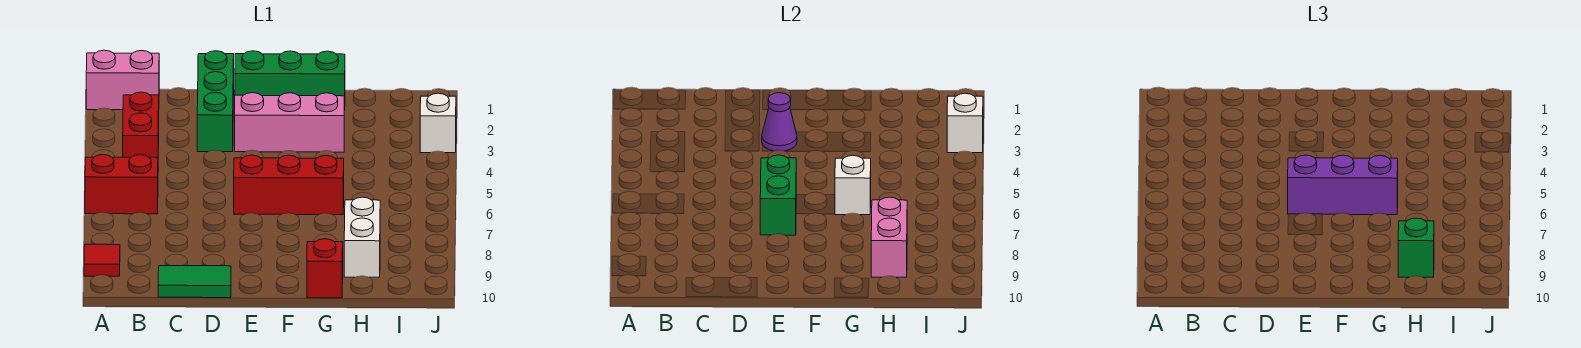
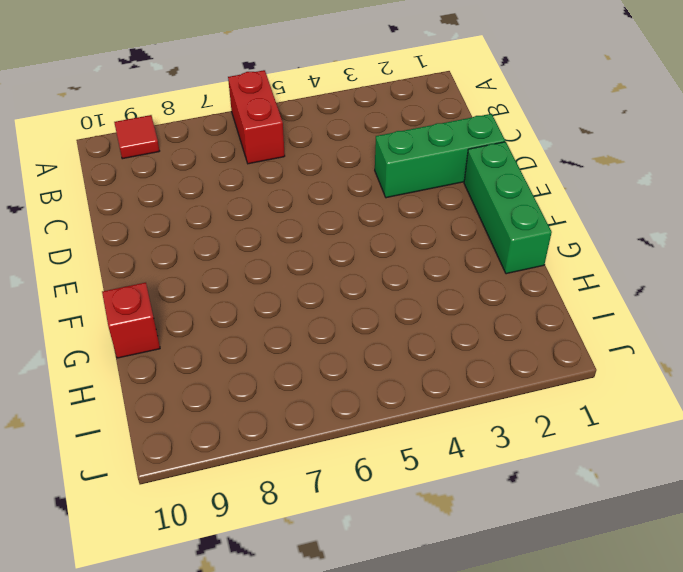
none -> pink brick A1:B1 level 1
none -> red brick B3:B4 level 1
none -> green tile C10:D10 level 1

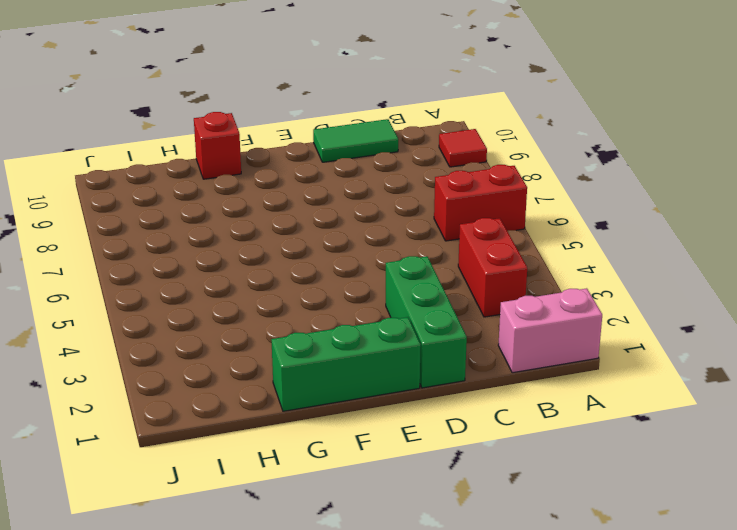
none -> pink brick E3:G3 level 1
none -> red brick E6:G6 level 1
none -> white brick H8:H9 level 1

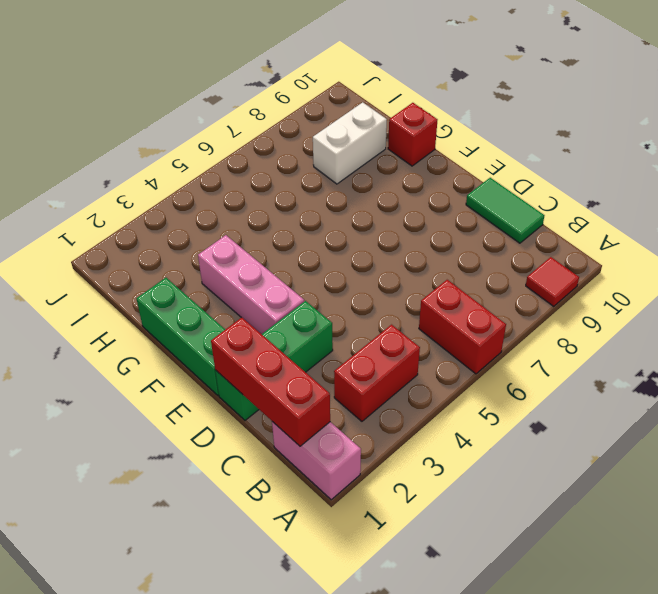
red brick B1:D1 level 2 -> red brick E6:G6 level 1
none -> white brick J3 level 1
none -> purple cone E3 level 2
none -> green brick E6:E7 level 2

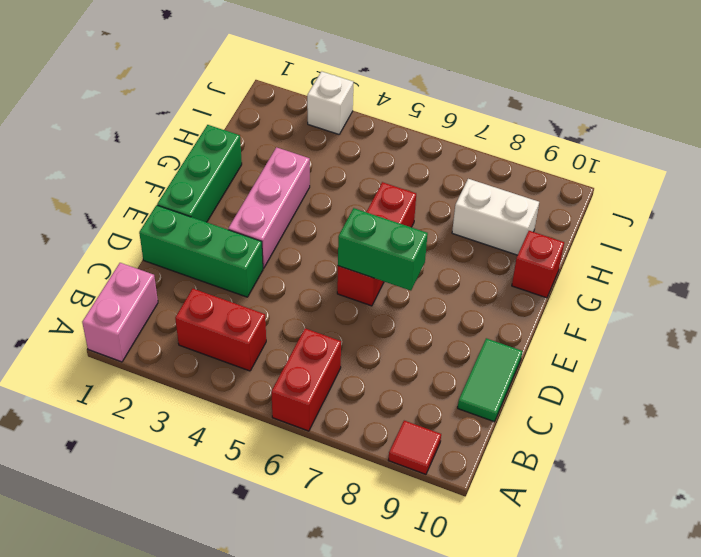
none -> purple cone E3 level 2
none -> white brick G6 level 2
none -> pink brick H8:H9 level 2

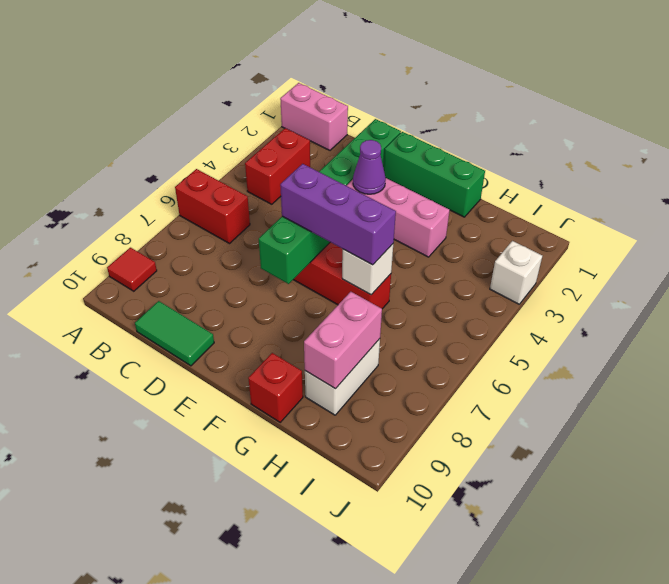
none -> white brick J3 level 2
none -> green brick H9 level 3

